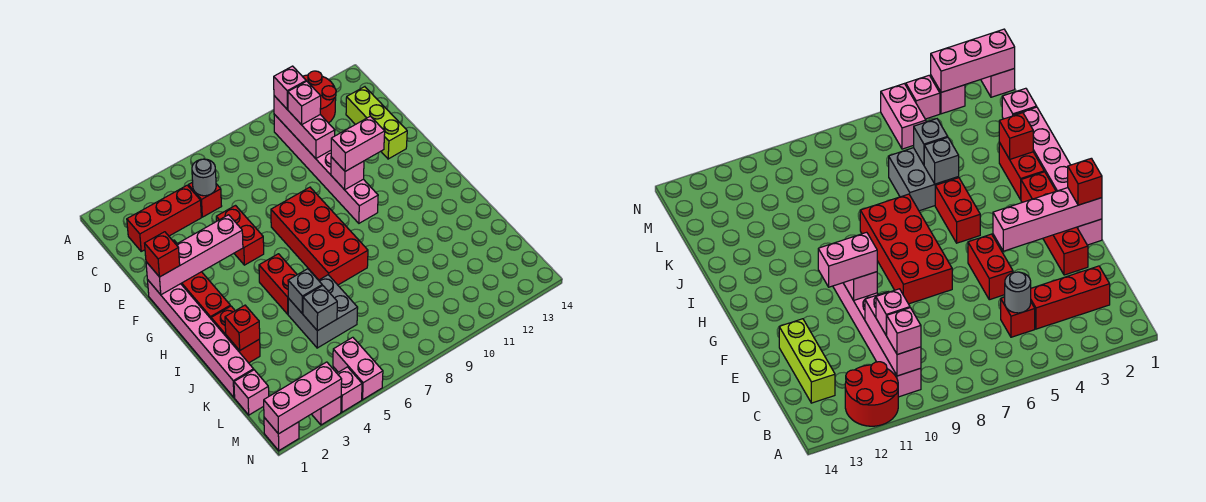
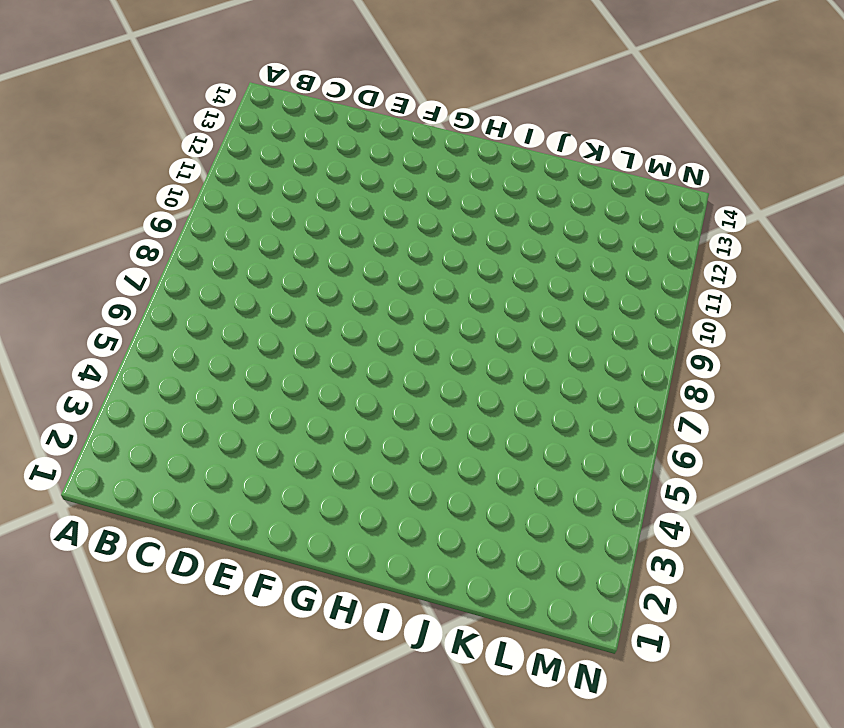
none -> red round brick A11:B12 level 1
none -> pink brick B10:G10 level 1
none -> red brick C2:C4 level 1

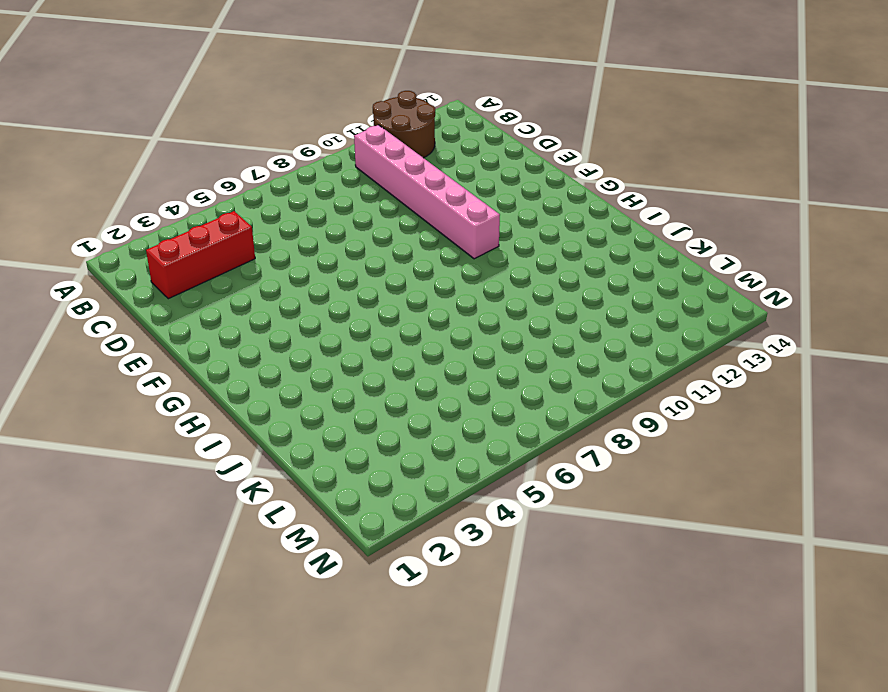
brown round brick A11:B12 level 1 -> red round brick A11:B12 level 1
none -> red brick C5 level 1
none -> lime brick C13:E13 level 1
none -> red brick E2:H2 level 1

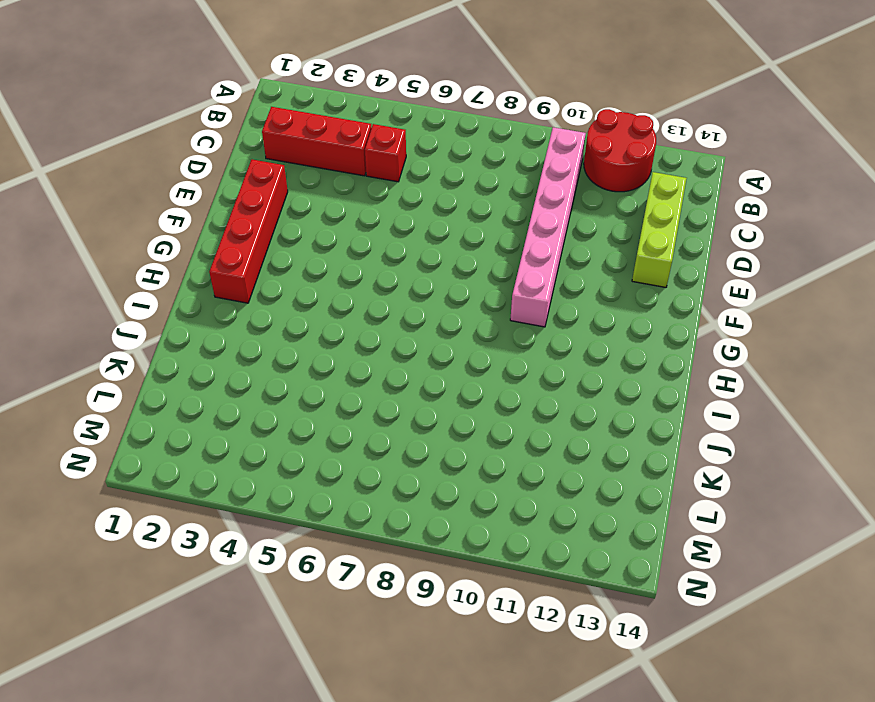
none -> red brick E5:F5 level 1
none -> pink brick F1:K1 level 1
none -> red brick F7:I8 level 1

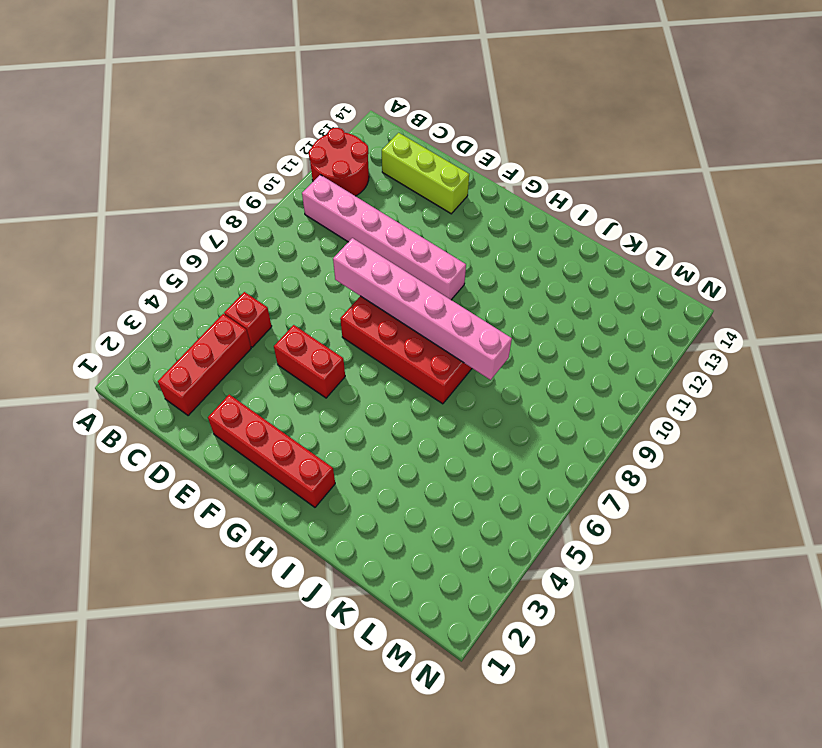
pink brick E8:J8 level 2 -> pink brick F1:K1 level 1
none -> red brick H5:I5 level 1
none -> red brick I2:J2 level 1
none -> grey brick J5:K6 level 1

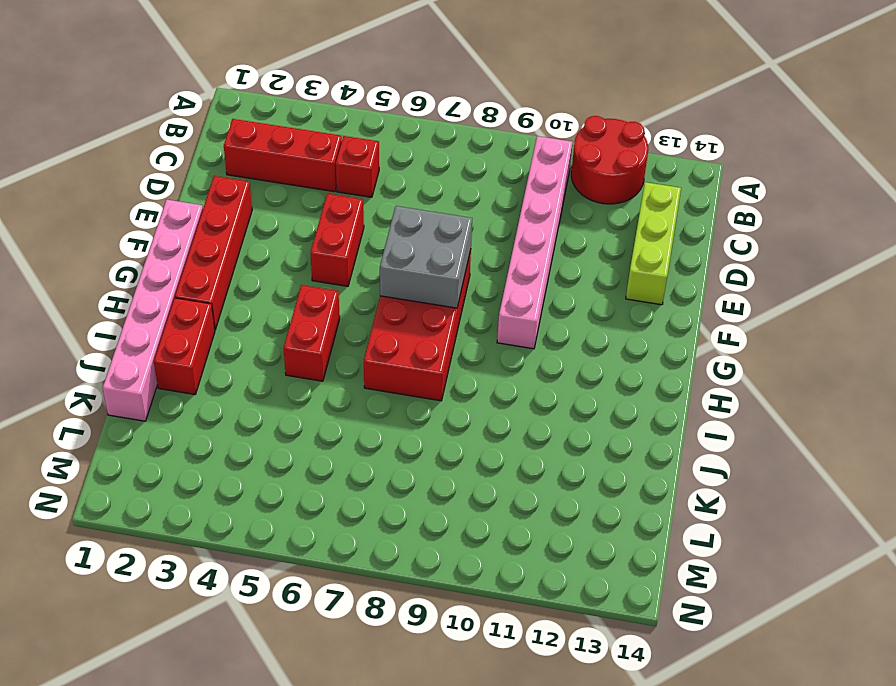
grey brick F7:G8 level 2 -> grey brick J5:K6 level 1
none -> pink brick L1 level 1
none -> pink brick M5:N5 level 1
none -> pink brick N1 level 1

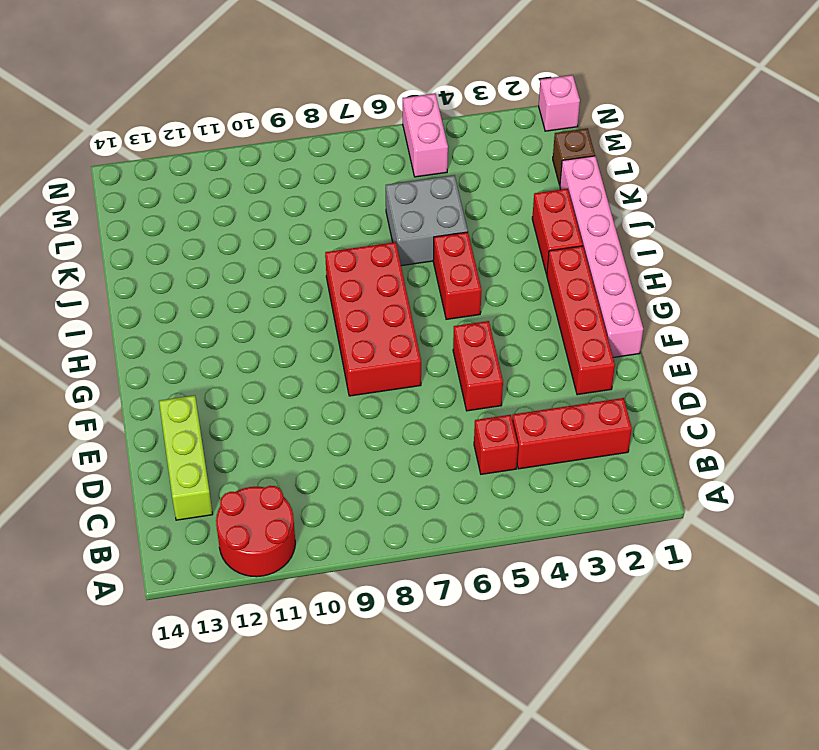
brown brick L1 level 1 -> pink brick L1 level 1
none -> pink brick B10:G10 level 1
none -> pink brick N3 level 1
none -> pink brick N4 level 1

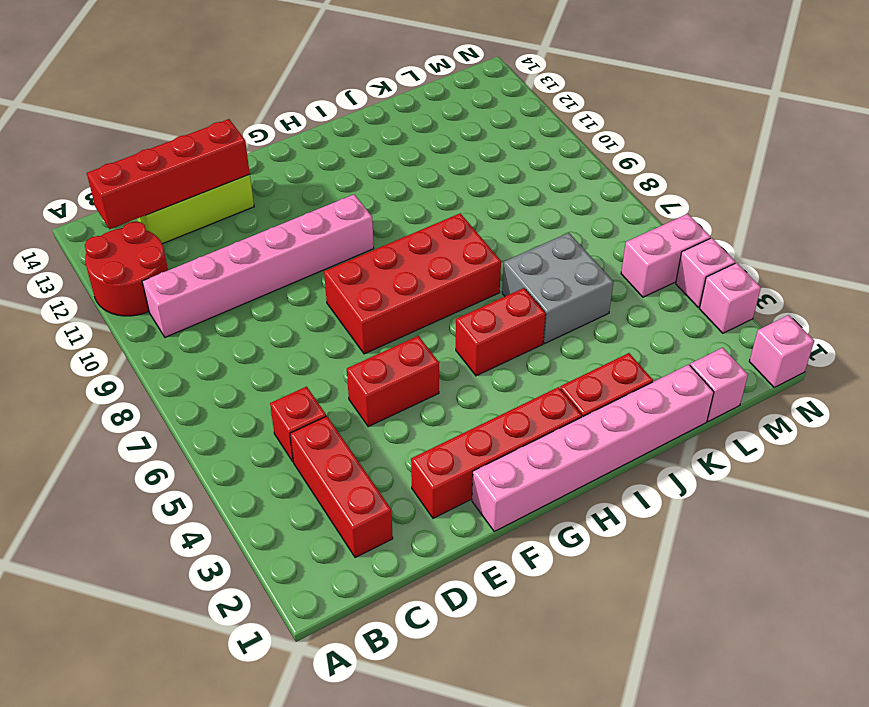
red brick B13:E13 level 2 -> none
none -> pink brick B10:D10 level 2
none -> grey round brick C5 level 2
none -> pink brick F1:F4 level 2

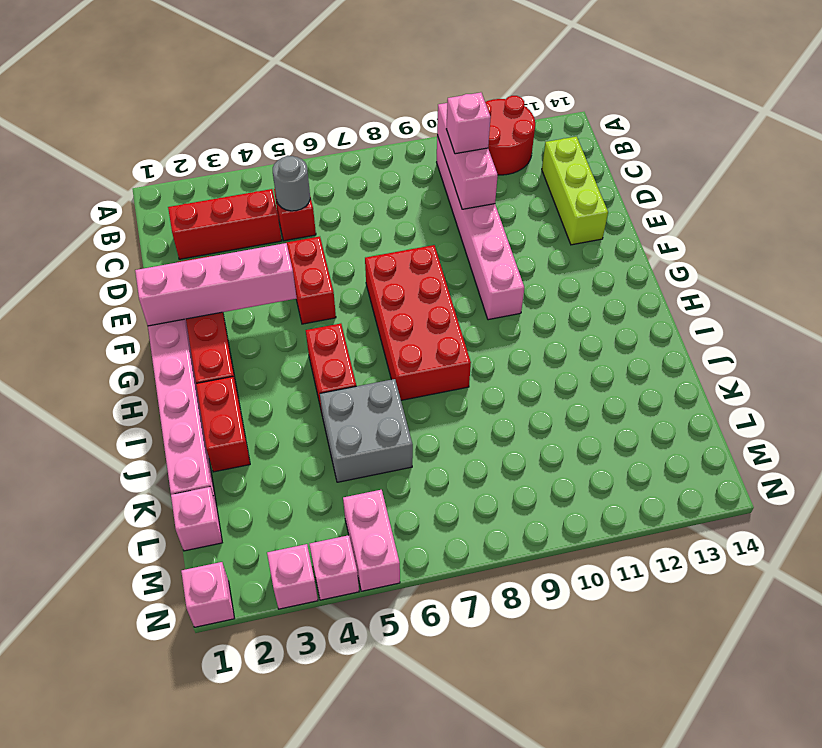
none -> pink brick F10 level 2
none -> red brick J2 level 2
none -> grey brick J5 level 2

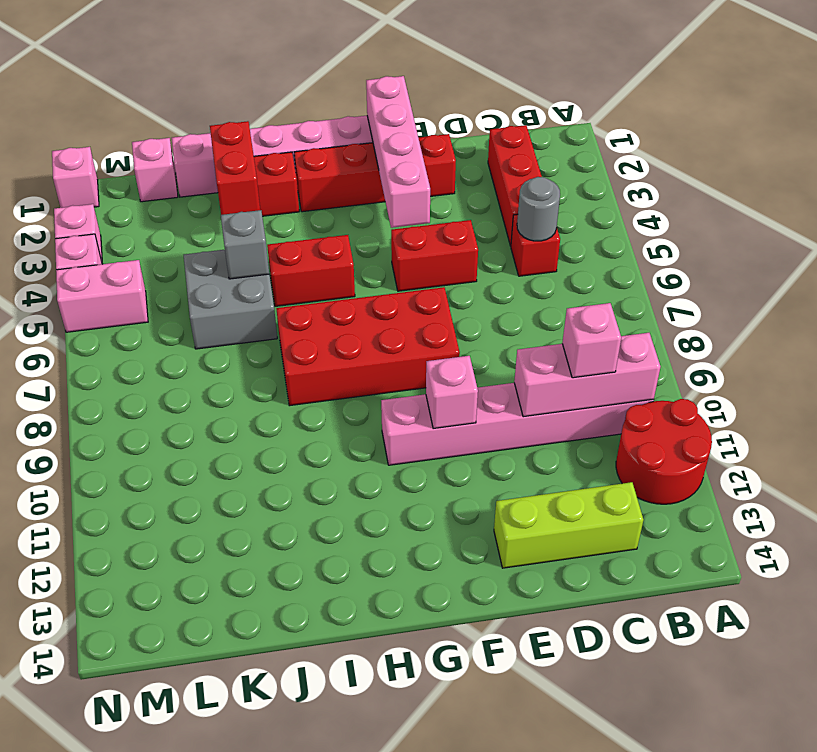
red brick J2:J3 level 2 -> red brick J2 level 2
none -> grey brick K5 level 2
none -> pink brick N1:N3 level 2
none -> pink brick B10 level 3

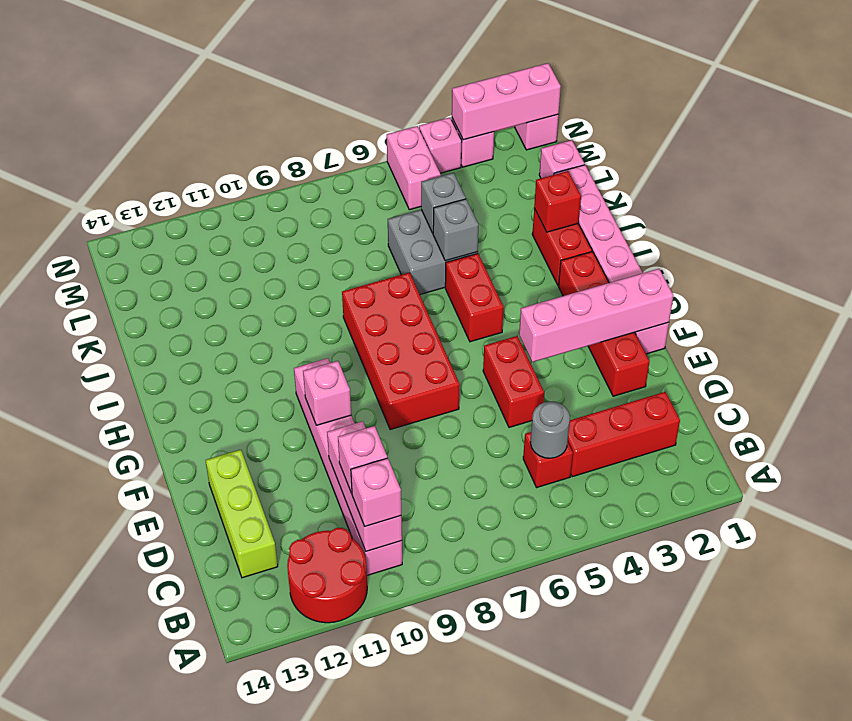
none -> red brick F1 level 3
none -> pink brick F10:F11 level 3

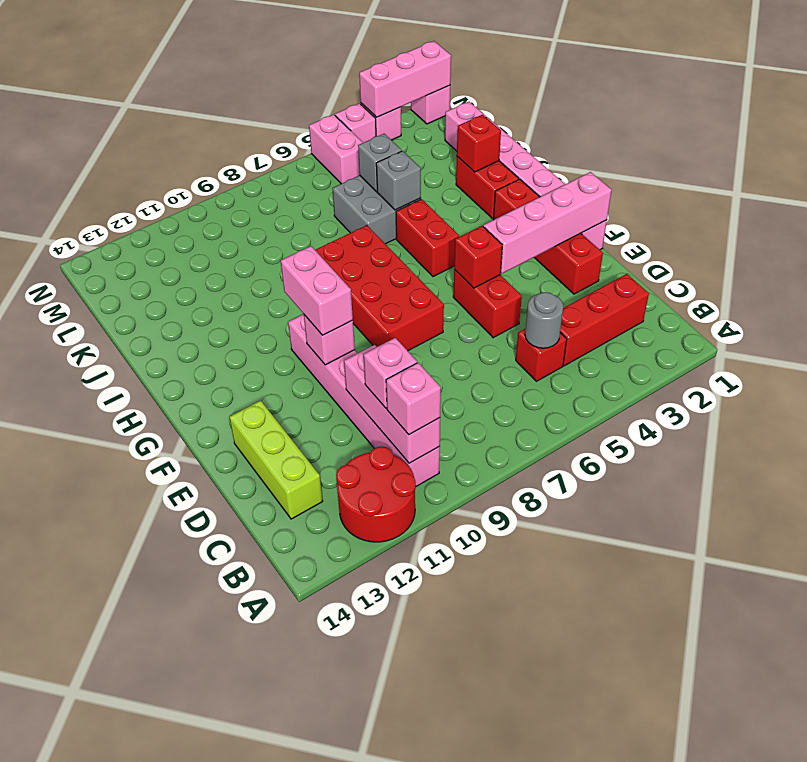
red brick F5 level 2 -> red brick F1 level 3
pink brick F10:G10 level 3 -> pink brick F10:F11 level 3

